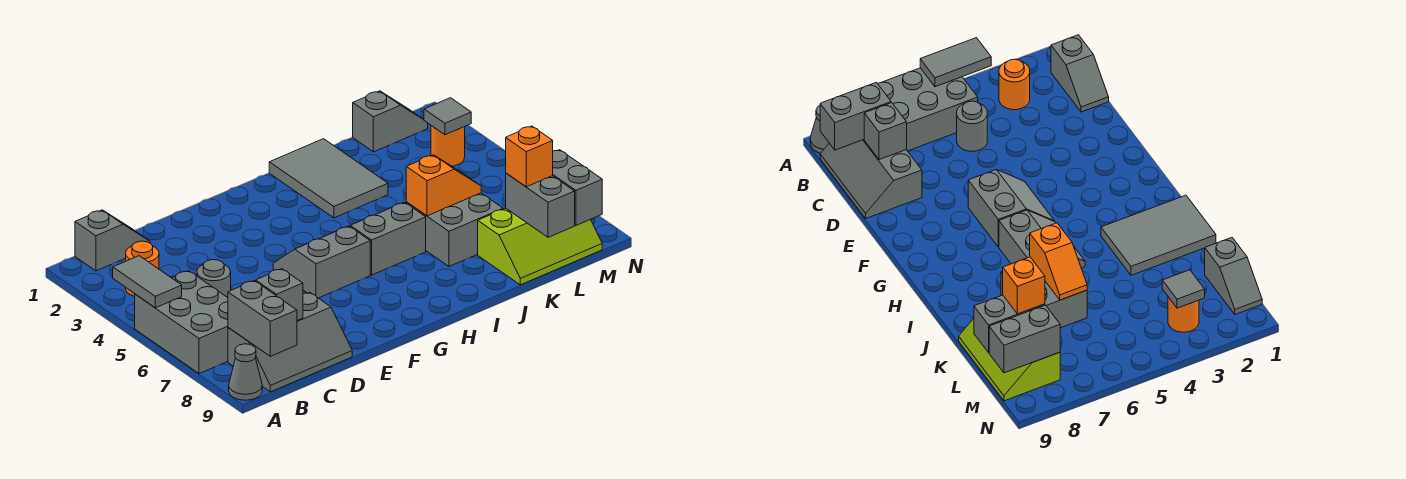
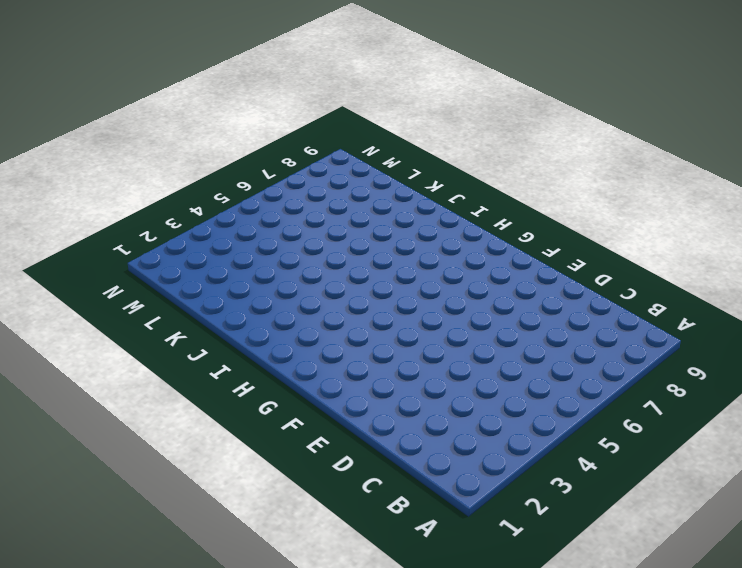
none -> grey brick A5:B7 level 1
none -> grey cone A9 level 1
none -> grey slope B1:C1 level 1 top B

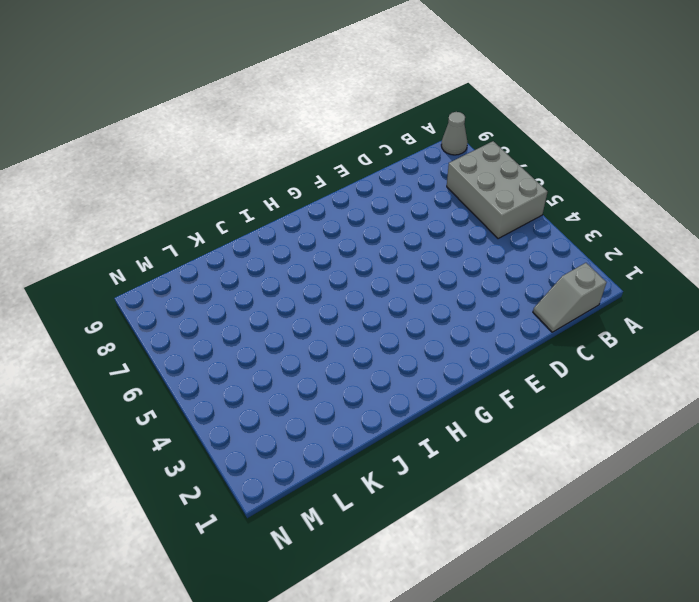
none -> orange round brick B3 level 1
none -> grey slope B8:D9 level 1 top 8
none -> grey round brick C5 level 1

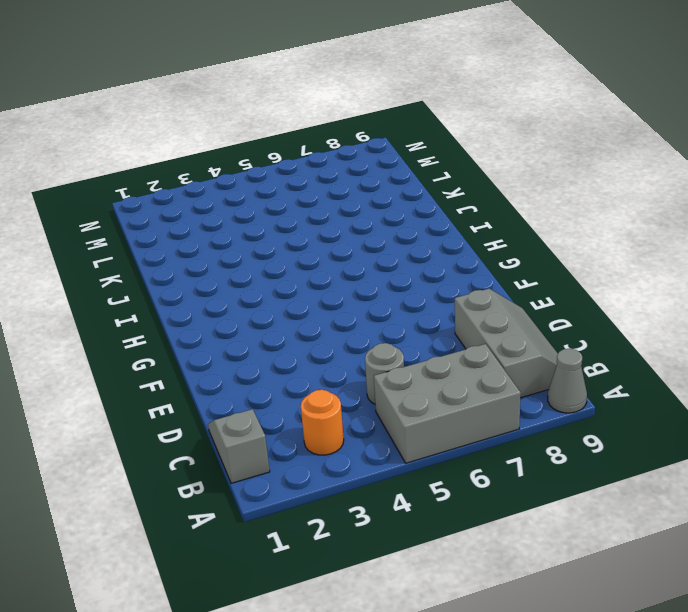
none -> grey slope F5:G6 level 1 top 6
none -> grey slope H5:I6 level 1 top 6
none -> grey tile I1:J3 level 1

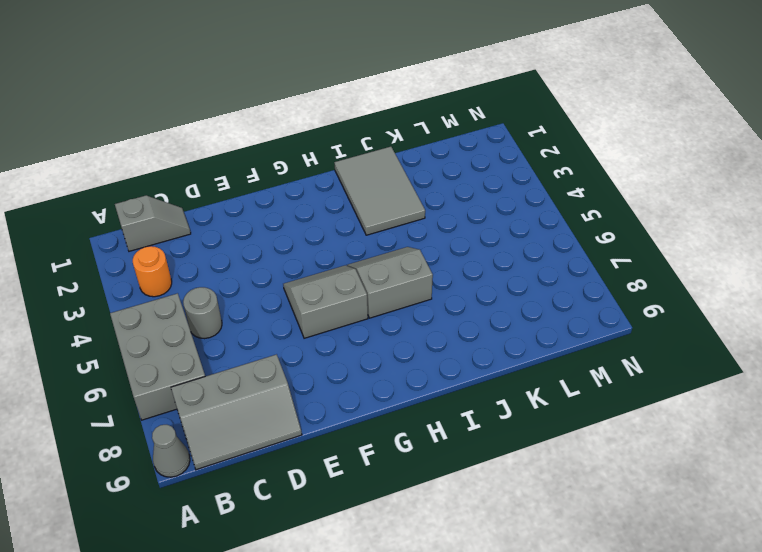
none -> grey brick J6:K7 level 1
none -> lime slope K8:M9 level 1 top 8
none -> grey slope L1:M1 level 1 top L

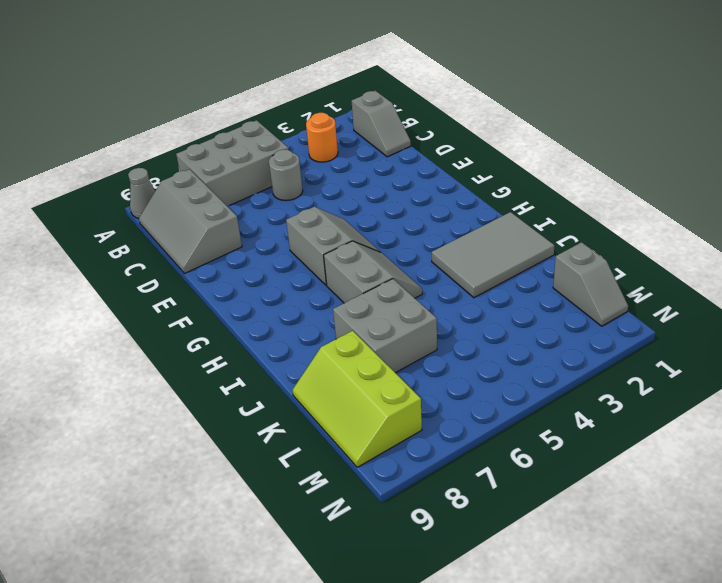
none -> orange round brick M3 level 1
none -> grey tile A4:A5 level 2
none -> grey brick B8:B9 level 2

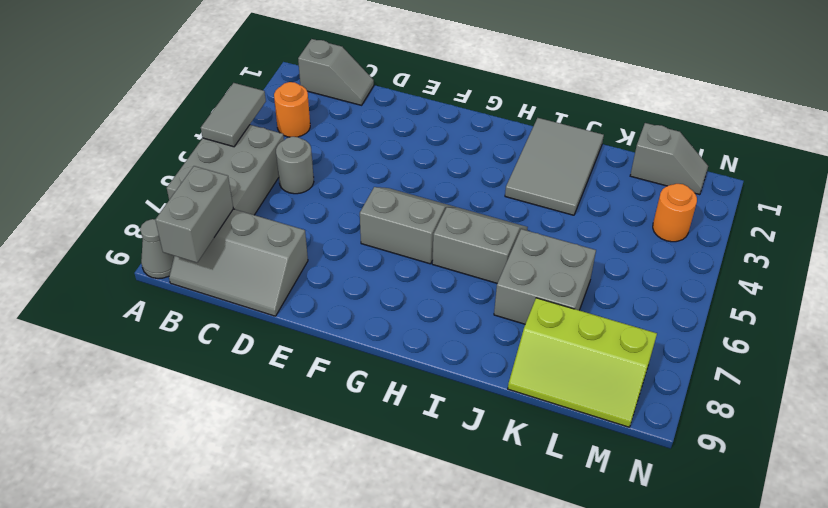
none -> grey brick C8 level 2
none -> orange slope J6:K6 level 2 top J
none -> grey brick L8:L9 level 2

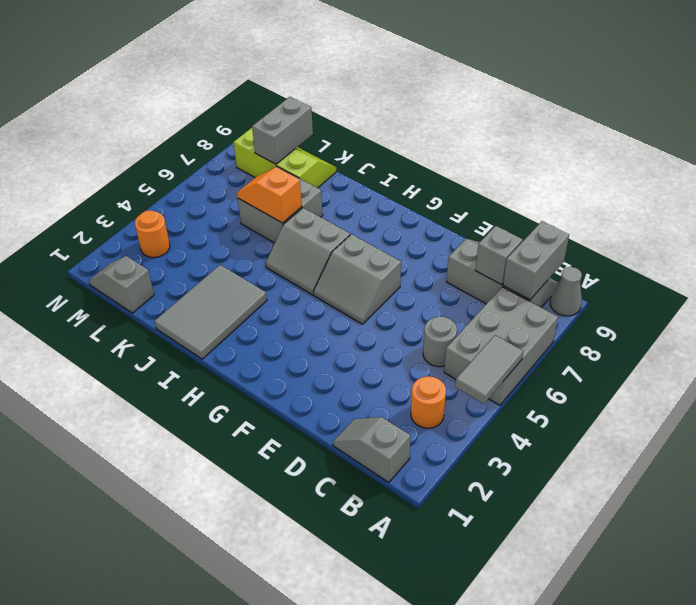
none -> grey tile M3 level 2
none -> grey brick M8:M9 level 2
none -> orange brick L8 level 3

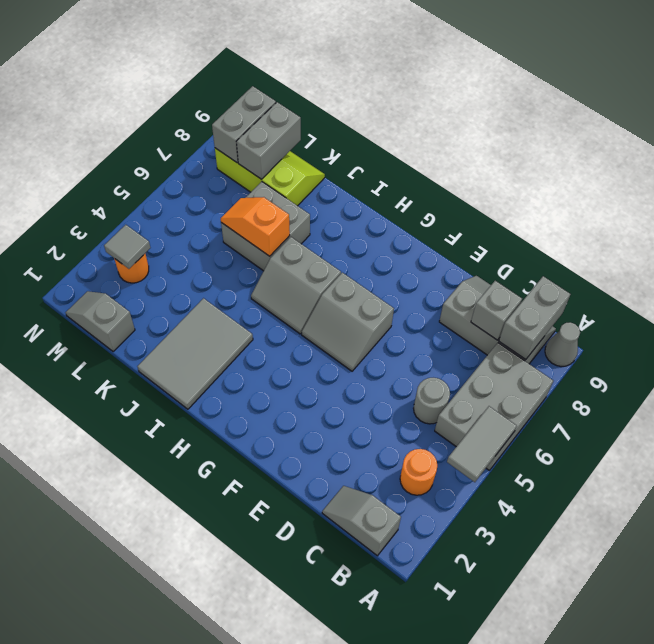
none -> orange brick L8 level 3

